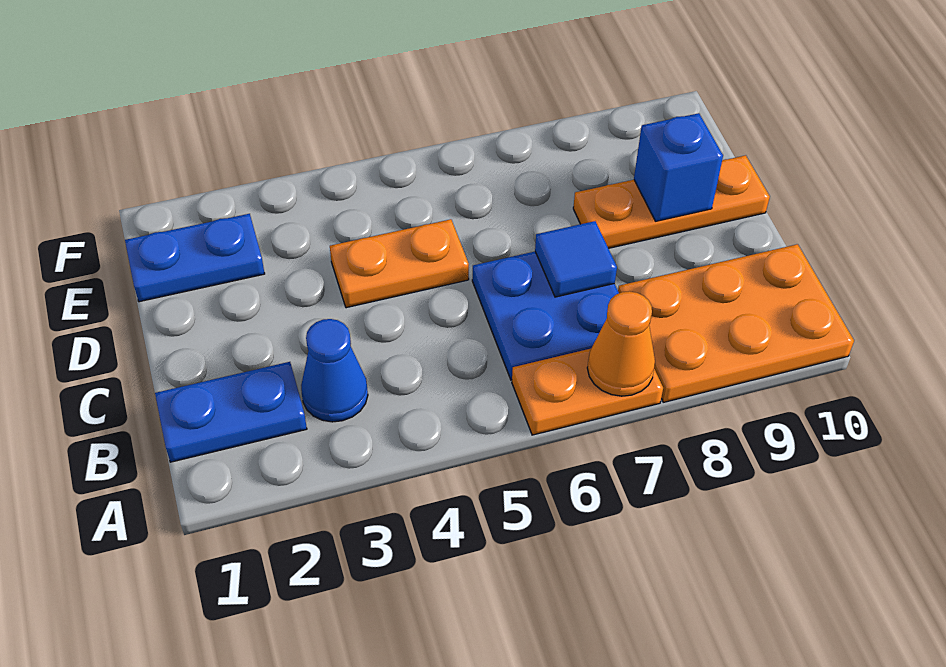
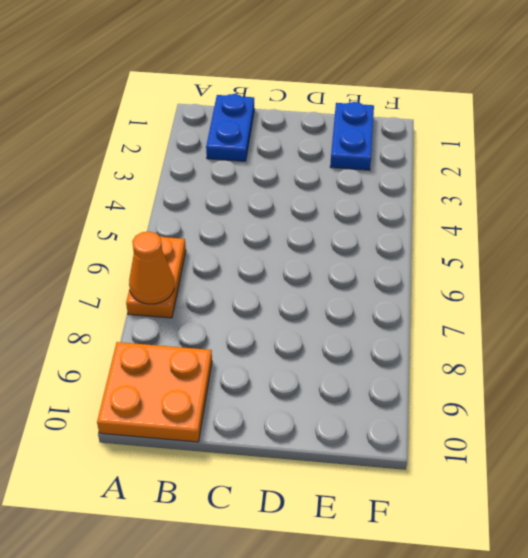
orange plate A9:B10 level 1 -> orange plate A8:B10 level 1
none -> blue cone B3 level 1
none -> blue plate B6:C7 level 1

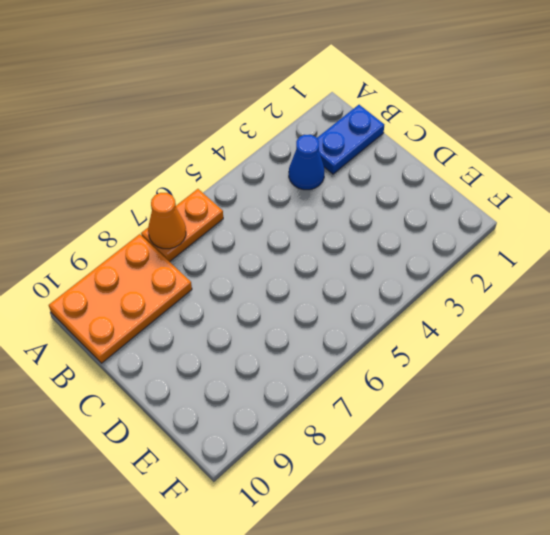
none -> blue plate B6:C7 level 1
none -> orange plate D4:D5 level 1

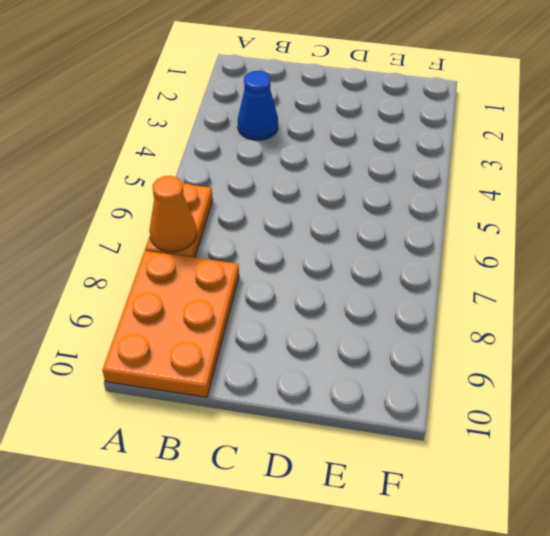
none -> blue plate B1:B2 level 1
none -> blue plate B6:C7 level 1

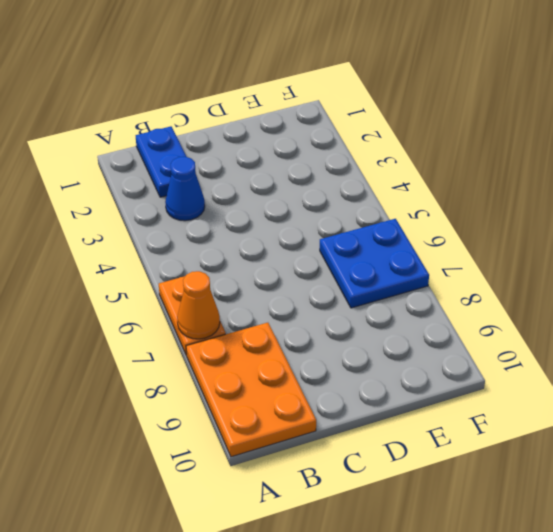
blue plate E6:F7 level 1 -> blue plate B6:C7 level 1
none -> orange plate D4:D5 level 1
none -> orange plate D8:D10 level 1

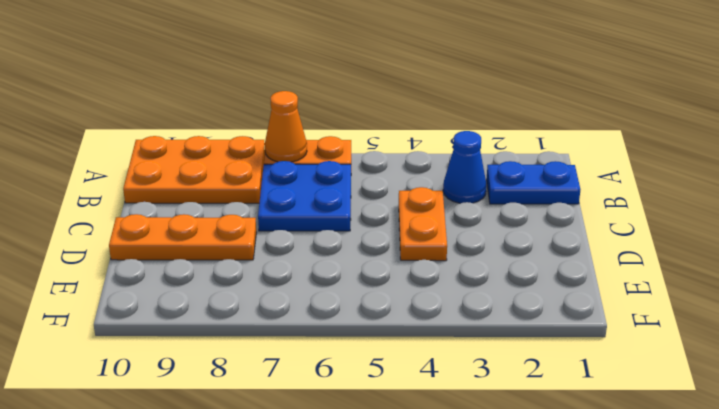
orange plate C4:D4 level 1 -> orange plate D4:D5 level 1
none -> blue plate E1:E2 level 1
none -> blue tile C7 level 2

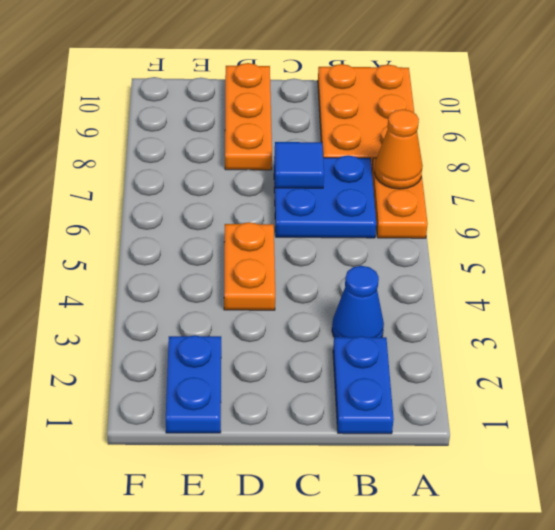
none -> blue brick D9 level 2

